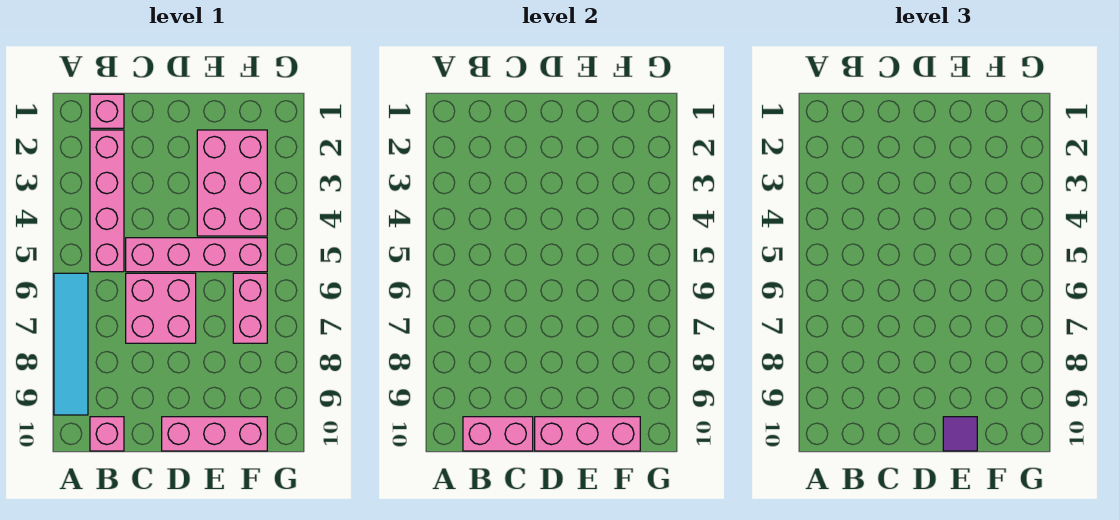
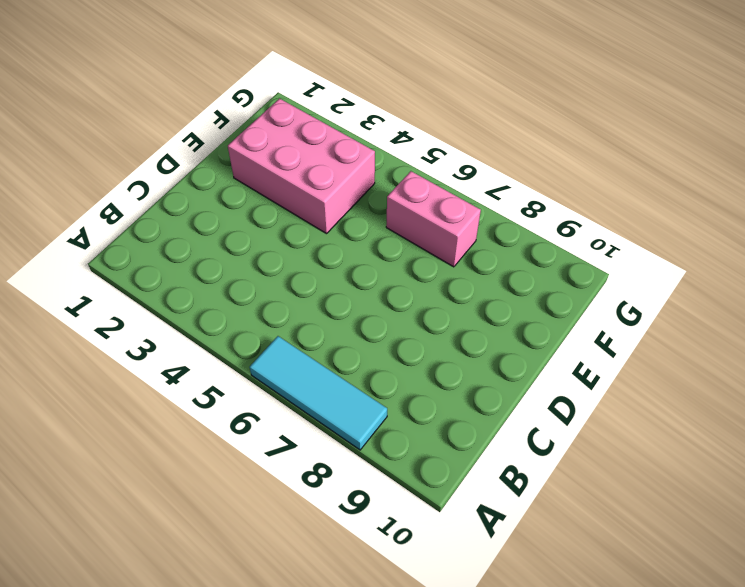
cyan tile A6:A8 level 1 -> cyan tile A6:A9 level 1
none -> pink brick B1 level 1
none -> pink brick B2:B5 level 1
none -> pink brick B10 level 1

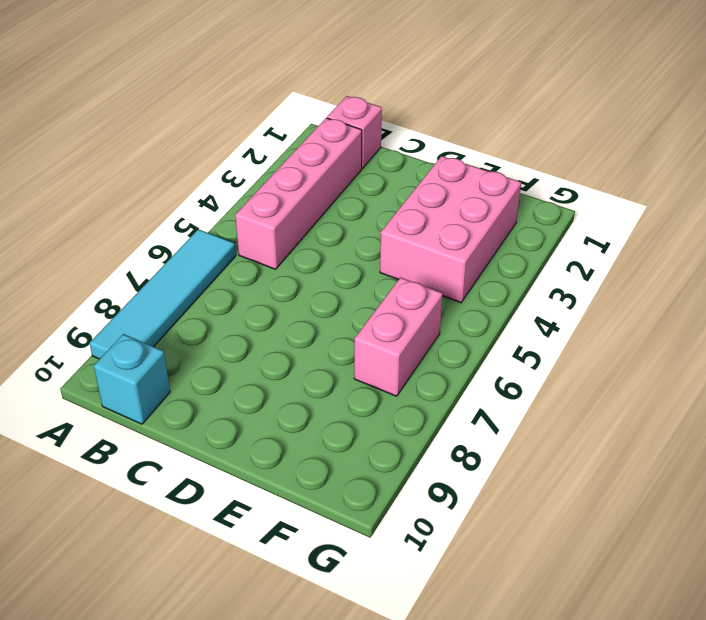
cyan brick B10 level 1 -> pink brick B10 level 1
none -> pink brick C5:F5 level 1
none -> pink brick C6:D7 level 1
none -> pink brick D10:F10 level 1

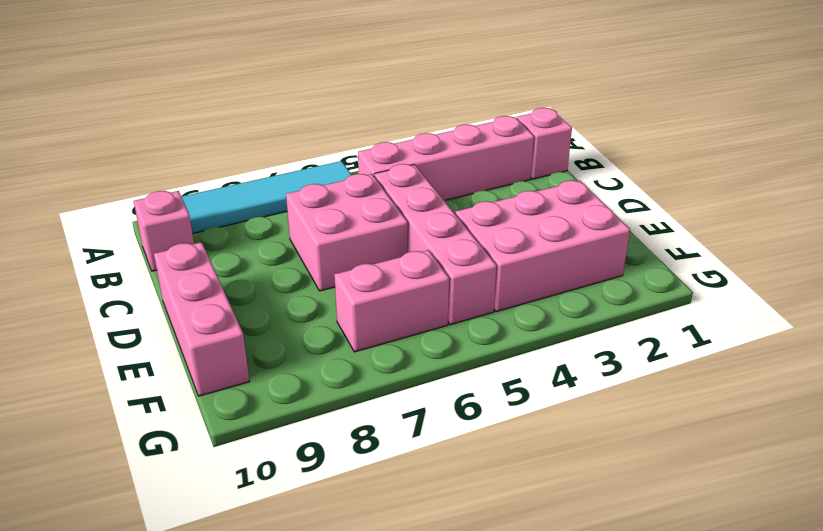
none -> pink brick B10:C10 level 2
none -> pink brick D10:F10 level 2
none -> purple tile E10 level 3

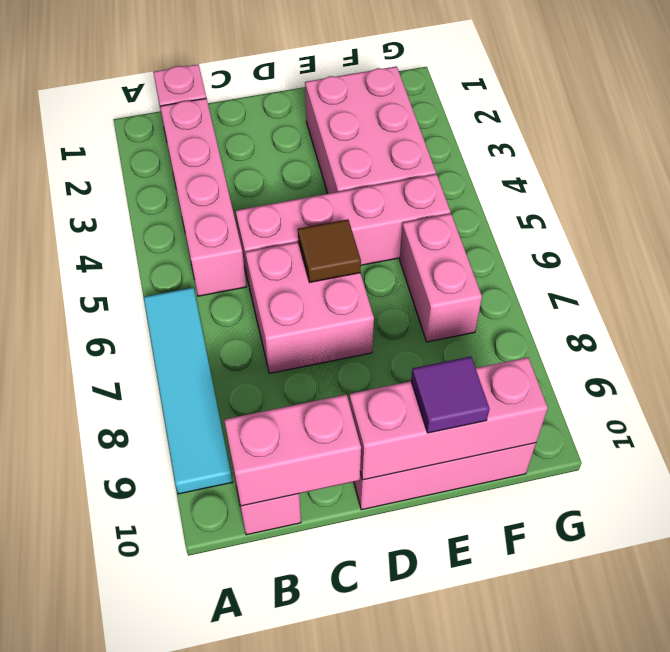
brown tile D6 level 2 -> none

